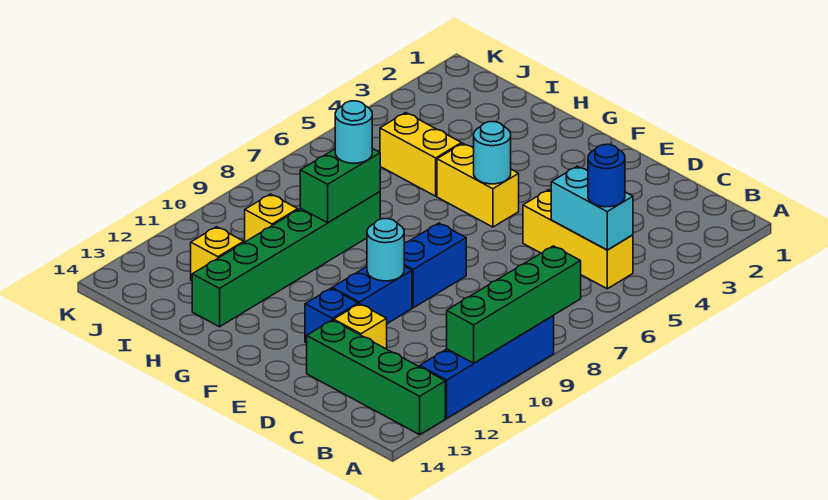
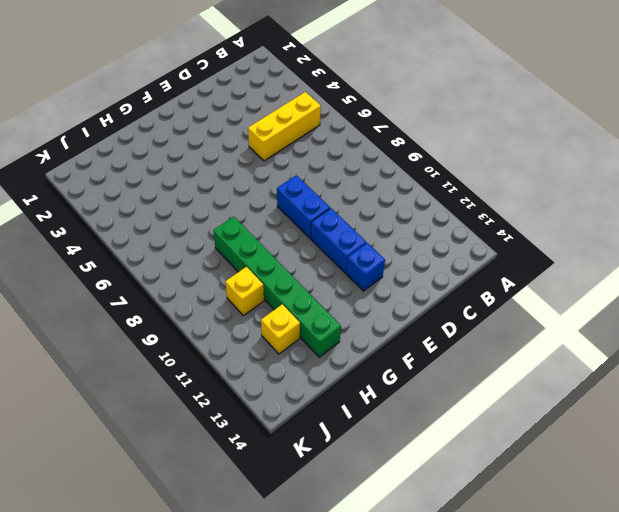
none -> blue brick A9:A12 level 1
none -> green brick A13:D13 level 1
none -> yellow brick D12 level 1

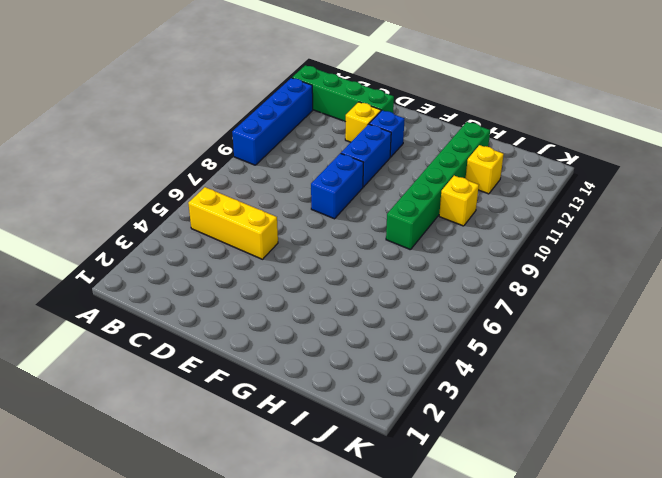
none -> yellow brick F5:G5 level 1
none -> yellow brick H5:I5 level 1
none -> green brick A8:A11 level 2

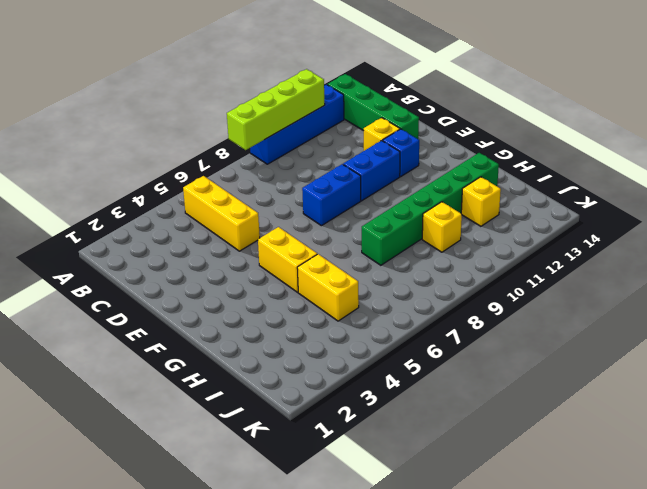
lime brick A8:A11 level 2 -> green brick A8:A11 level 2
none -> cyan brick B5:C5 level 2
none -> cyan round brick E10 level 2
none -> cyan round brick F5 level 2

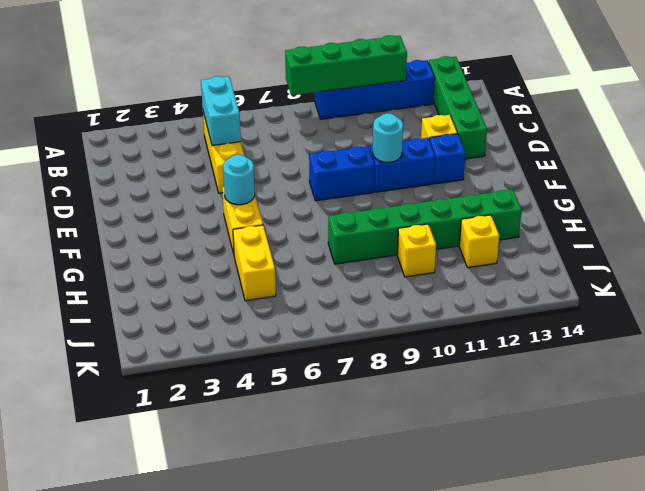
none -> green brick H8:H9 level 2
none -> blue round brick B5 level 3
none -> cyan round brick H8 level 3

